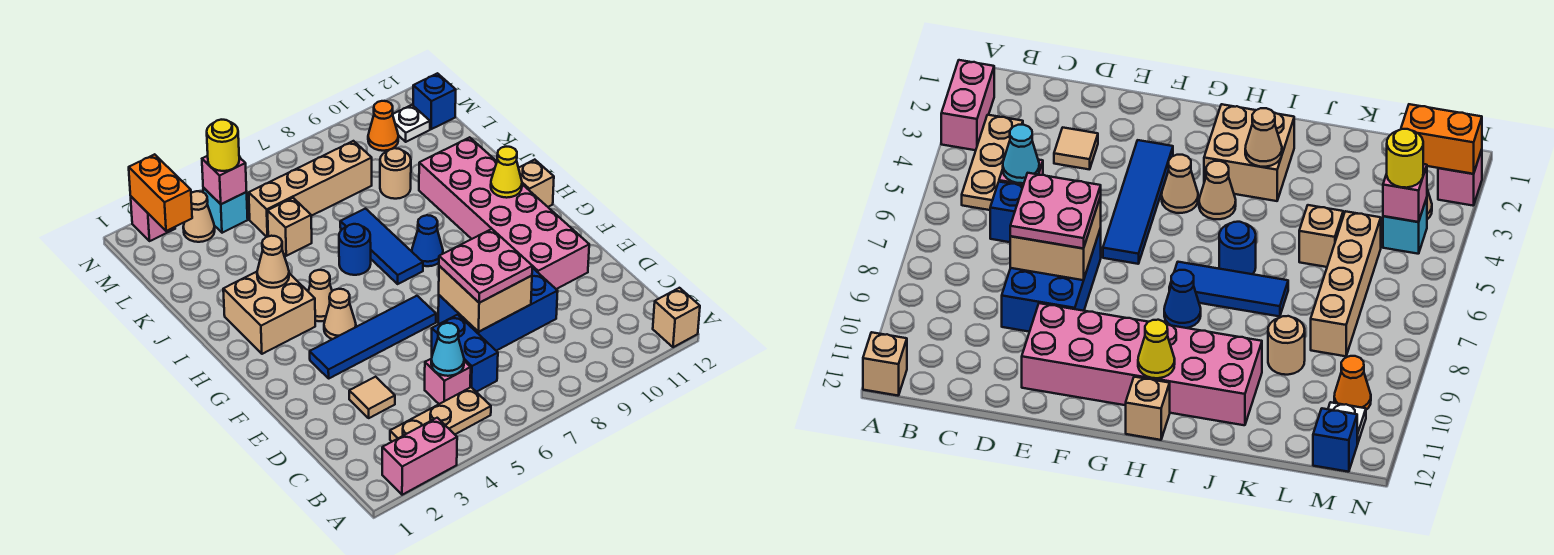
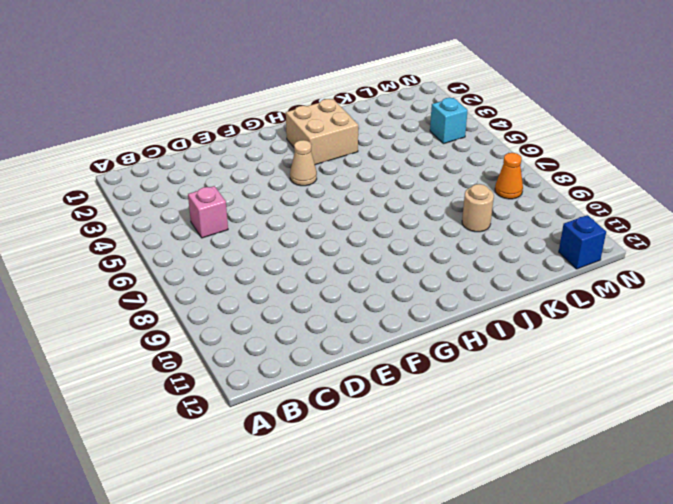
orange cone M8 level 1 -> orange cone M10 level 1
none -> pink brick A2:A3 level 1
none -> tan brick A12 level 1
none -> tan plate B3:B5 level 1
none -> blue brick C6:D6 level 1

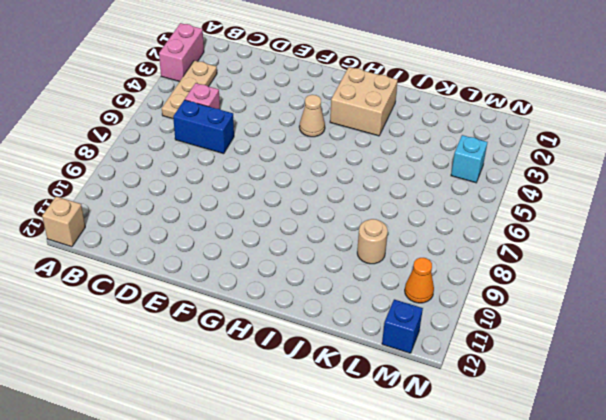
none -> tan tile D3 level 1
none -> blue brick D7:E9 level 1
none -> pink brick E10:J11 level 1
none -> blue tile F3:F6 level 1

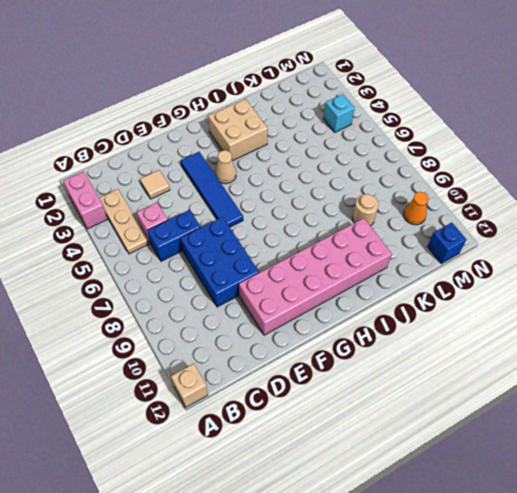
none -> tan cone H4 level 1
none -> blue tile H7:J7 level 1
none -> blue cone H8 level 1
none -> tan brick H12 level 1

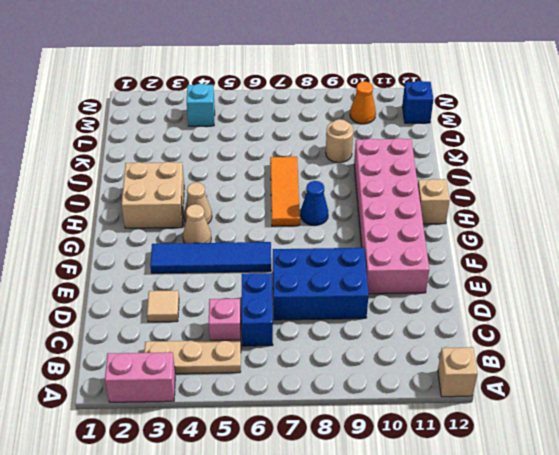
orange tile H7:J7 level 1 -> blue tile H7:J7 level 1
none -> blue round brick I6 level 1
none -> tan brick K5 level 1
none -> tan brick L5:L8 level 1
none -> tan cone M3 level 1

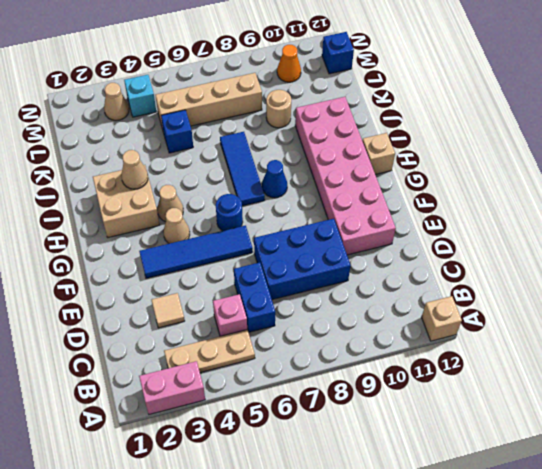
blue round brick G6 level 1 -> blue round brick I6 level 1
blue brick K5 level 1 -> tan brick K5 level 1
none -> white plate M11 level 1
none -> pink brick N2 level 1
none -> cyan cone C5 level 2
none -> tan brick D7:E8 level 2

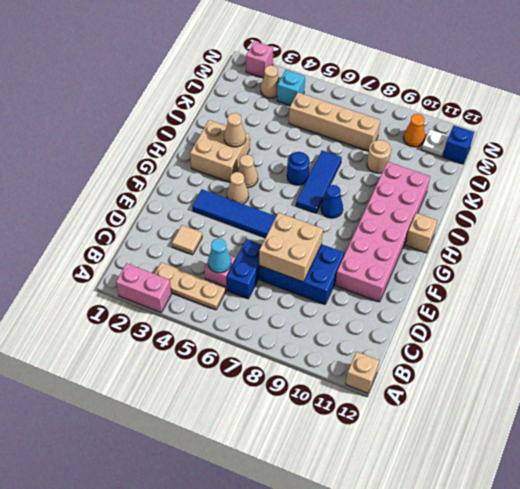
none -> tan brick K5 level 1
none -> yellow cone H11 level 2
none -> orange brick M2:N2 level 2
none -> pink brick M4 level 2

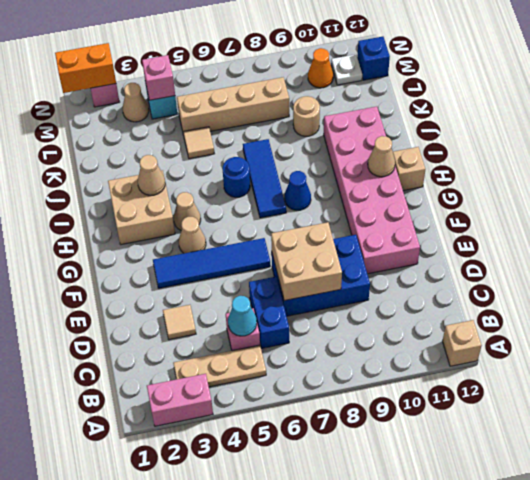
tan cone H11 level 2 -> yellow cone H11 level 2
tan tile K5 level 1 -> tan brick K5 level 1
orange brick N1:N2 level 2 -> orange brick M2:N2 level 2
none -> pink plate D7:E8 level 3
none -> yellow round brick M4 level 3

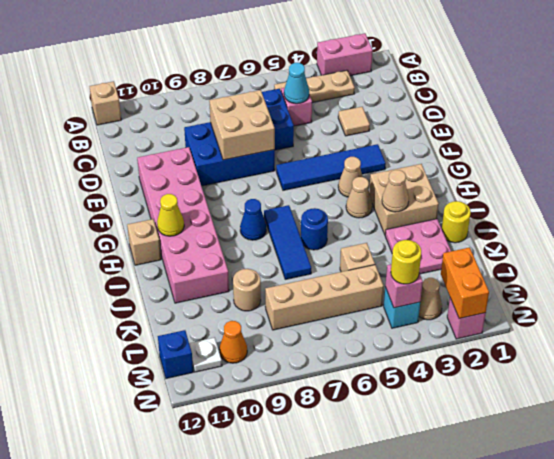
yellow round brick J1 level 1 -> none
pink plate J2:K3 level 1 -> pink plate D7:E8 level 3

